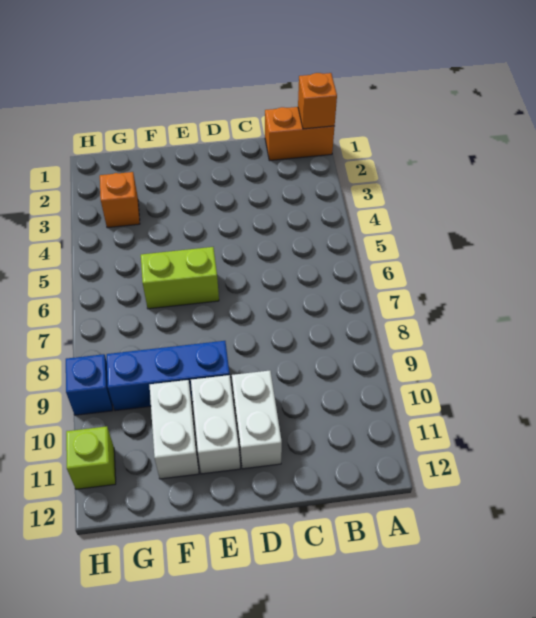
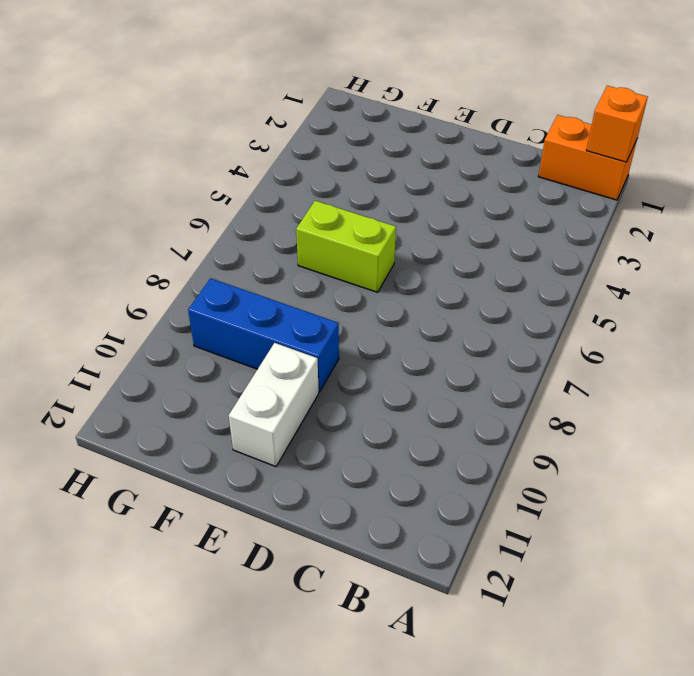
none -> white brick D10:D11 level 1
none -> white brick F10:F11 level 1

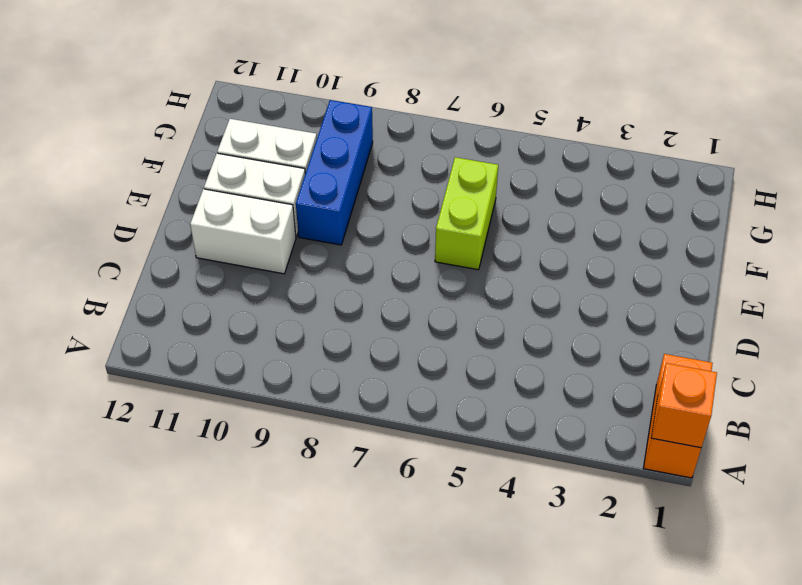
none -> orange brick G3 level 1
none -> blue brick H9 level 1

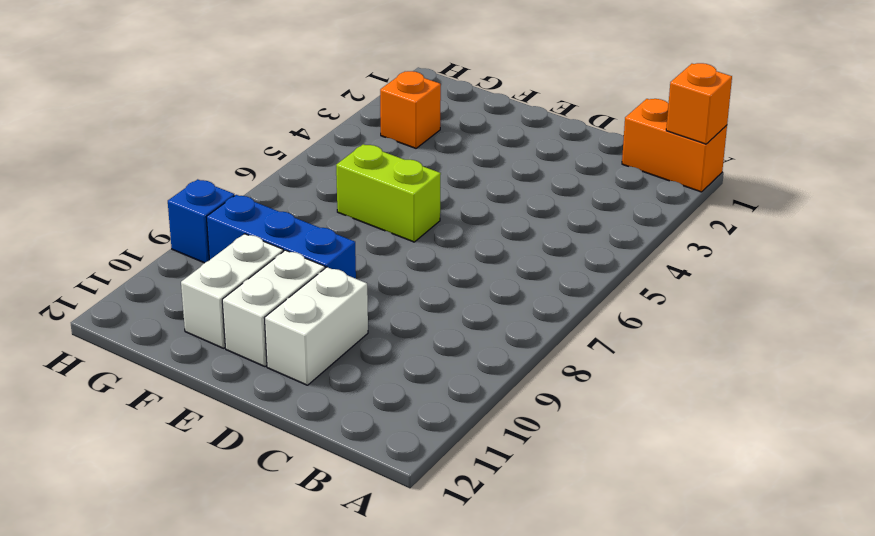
none -> lime brick H11 level 1

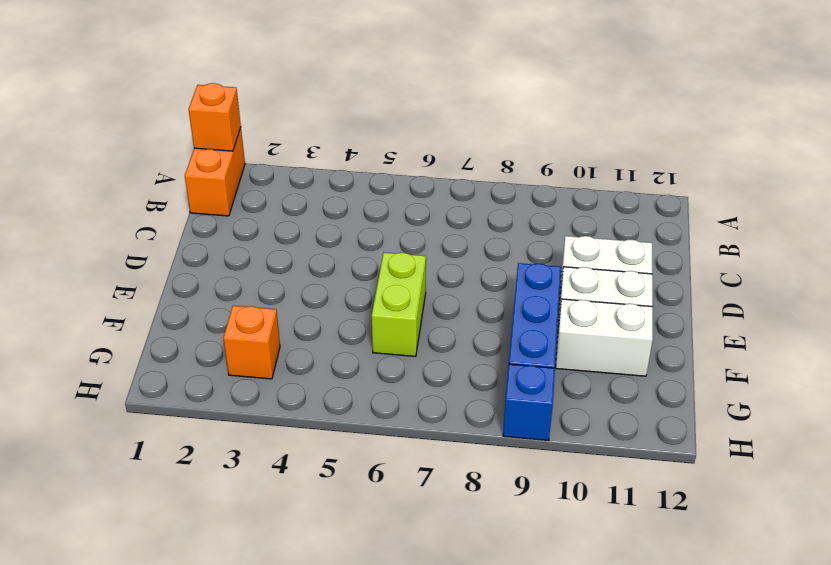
none -> lime brick H11 level 1

